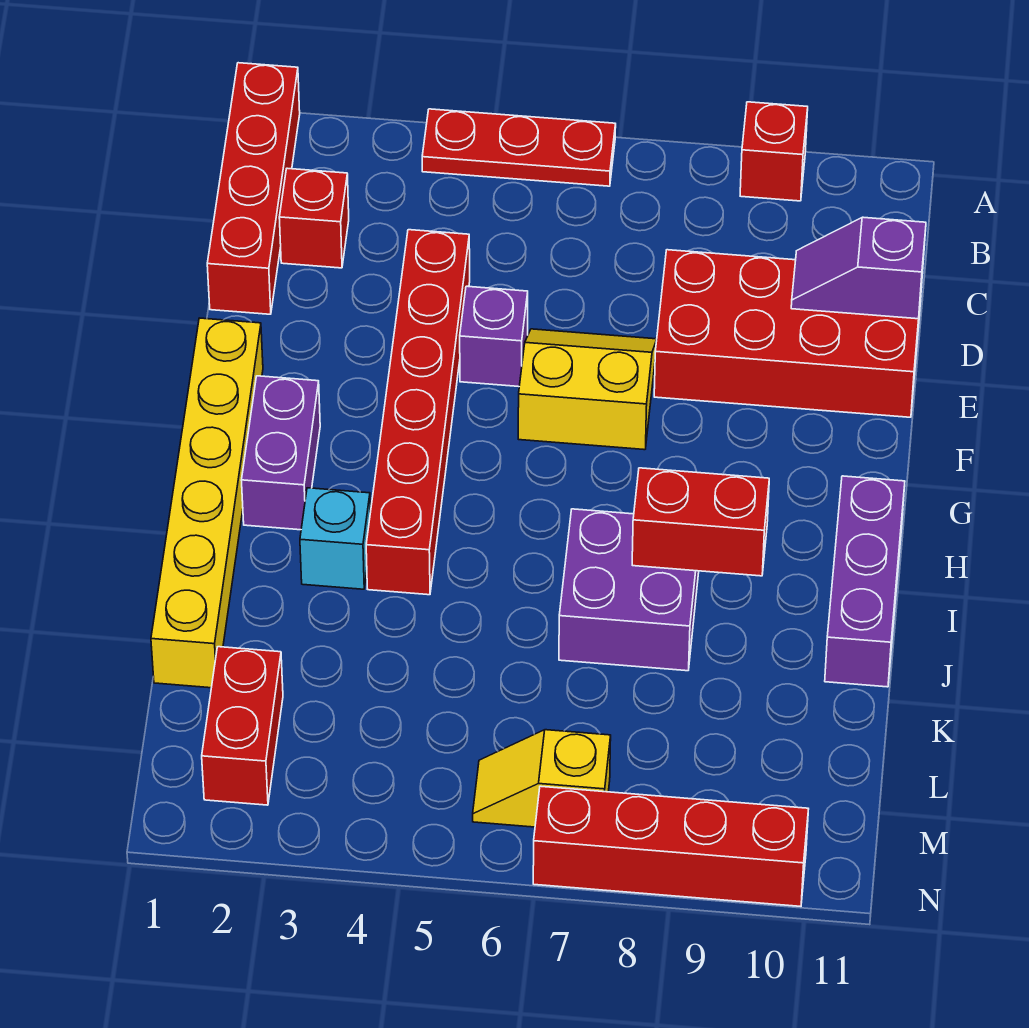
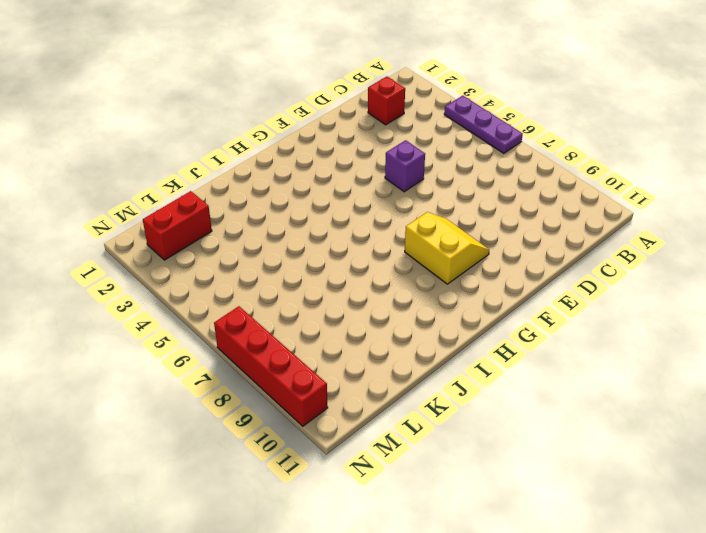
purple plate A4:A6 level 1 -> red plate A4:A6 level 1
yellow slope F8:G9 level 1 top G -> yellow slope E6:F7 level 1 top F
none -> red brick A1:D1 level 1
none -> red brick A9 level 1
none -> red brick D4:I4 level 1

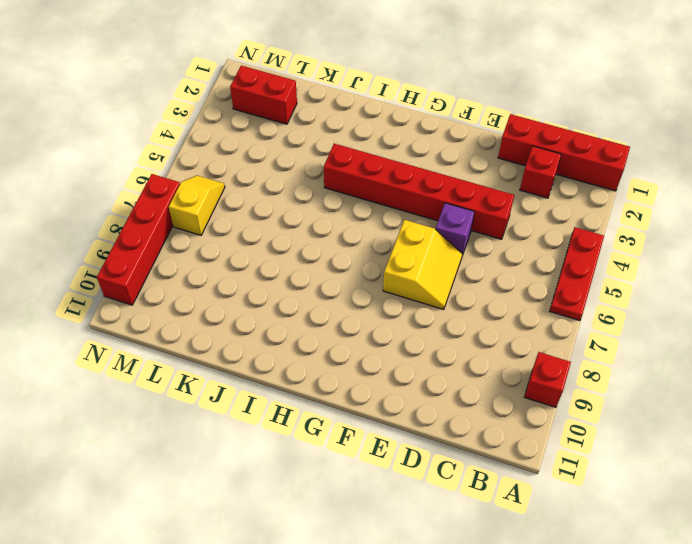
none -> red brick D8:E11 level 1
none -> yellow brick F1:K1 level 1
none -> purple brick G2:H2 level 1

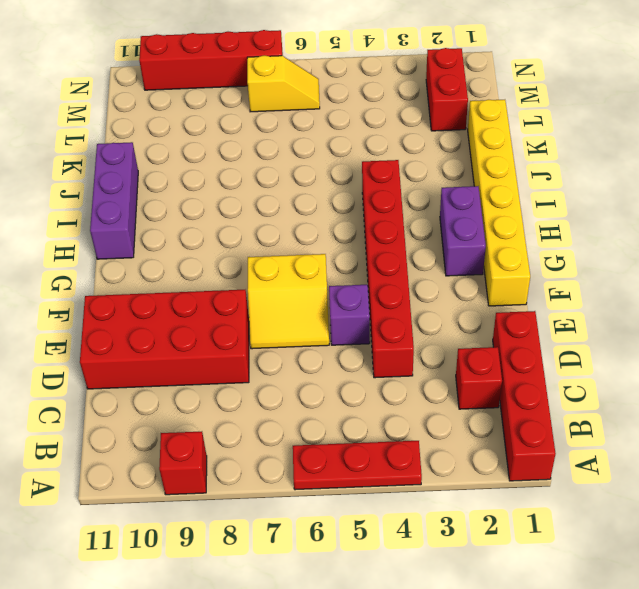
none -> cyan brick I3 level 1
none -> purple brick I7:J8 level 1
none -> purple slope D10:D11 level 2 top 11

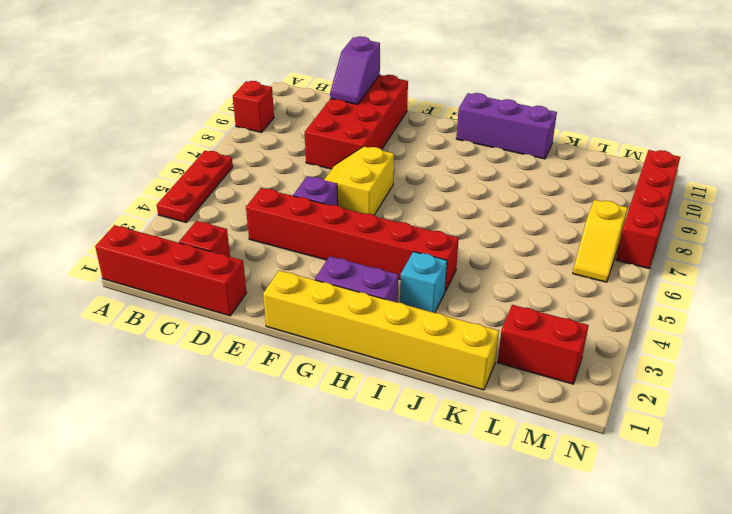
none -> purple brick I7:J8 level 1
none -> red brick I8:I9 level 2

